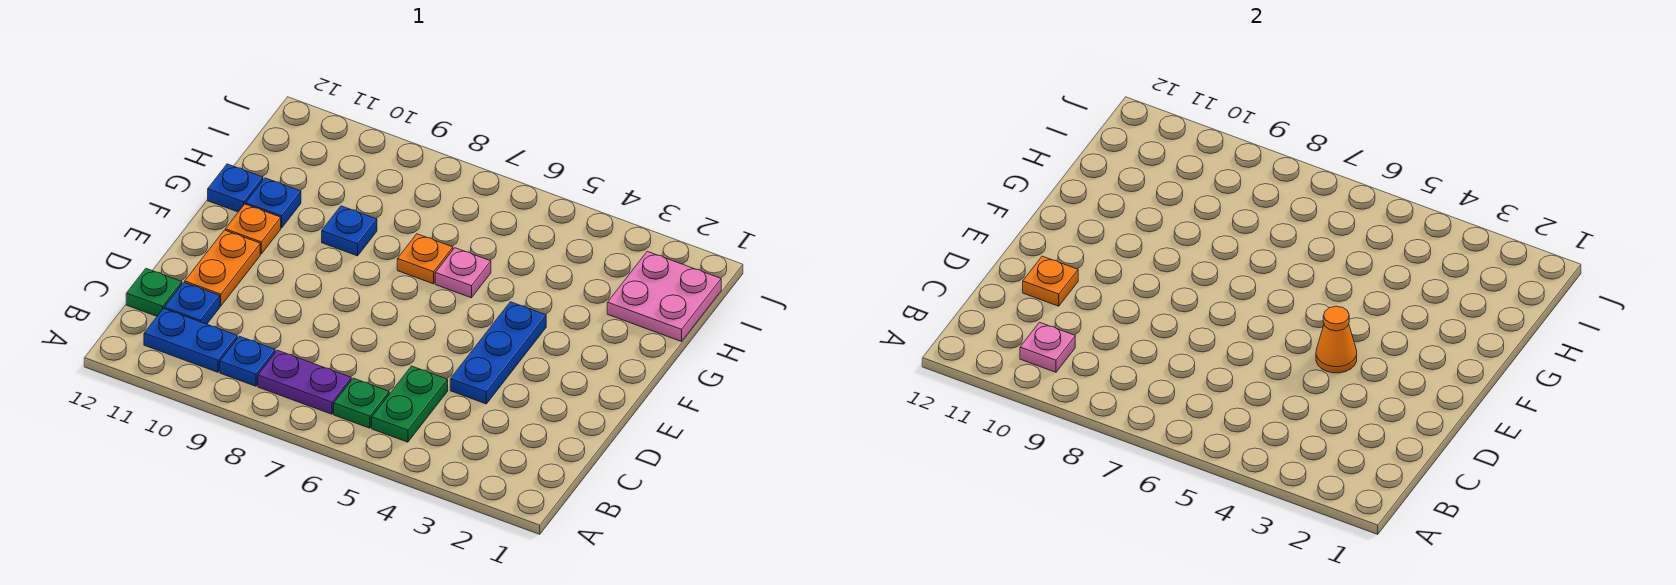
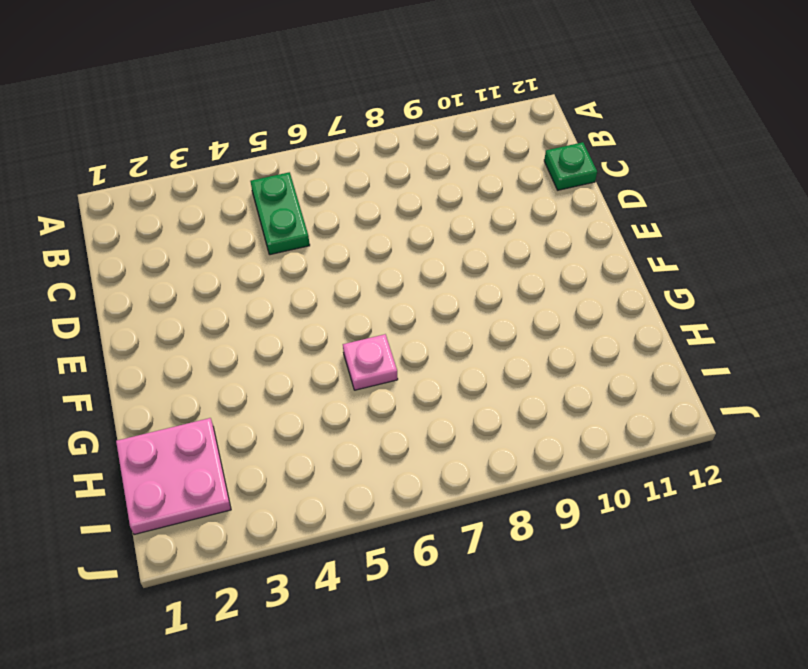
none -> green plate B6 level 1
none -> purple plate B7:B8 level 1
none -> blue plate B9 level 1

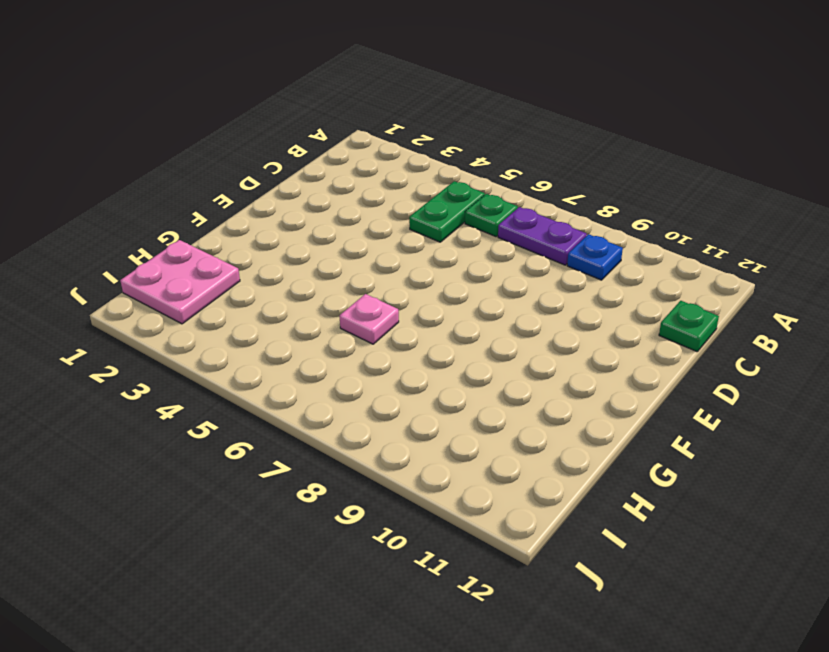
none -> blue plate B10:B11 level 1
none -> blue plate C11 level 1
none -> blue plate D4:F4 level 1

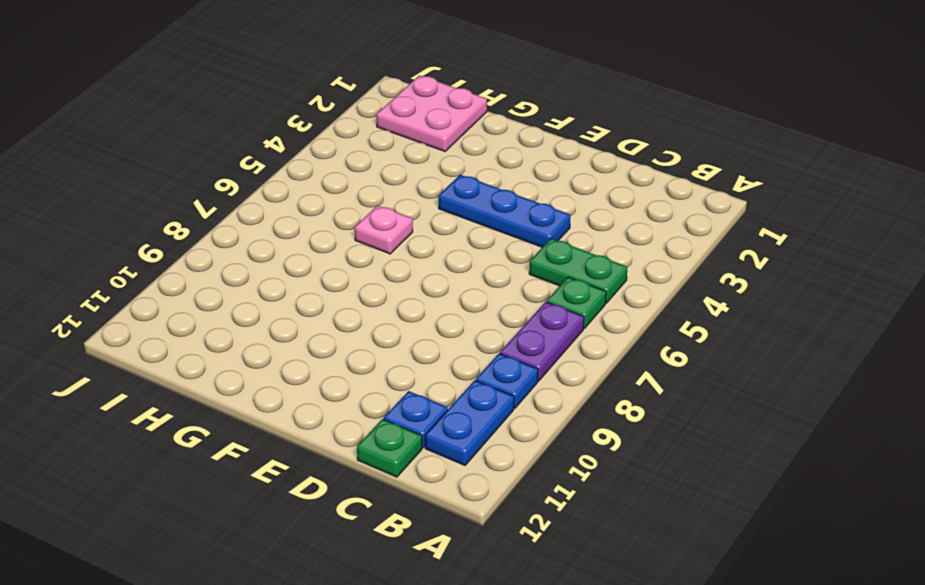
none -> orange plate D11:E11 level 1
none -> orange plate F11 level 1
none -> orange plate G7 level 1

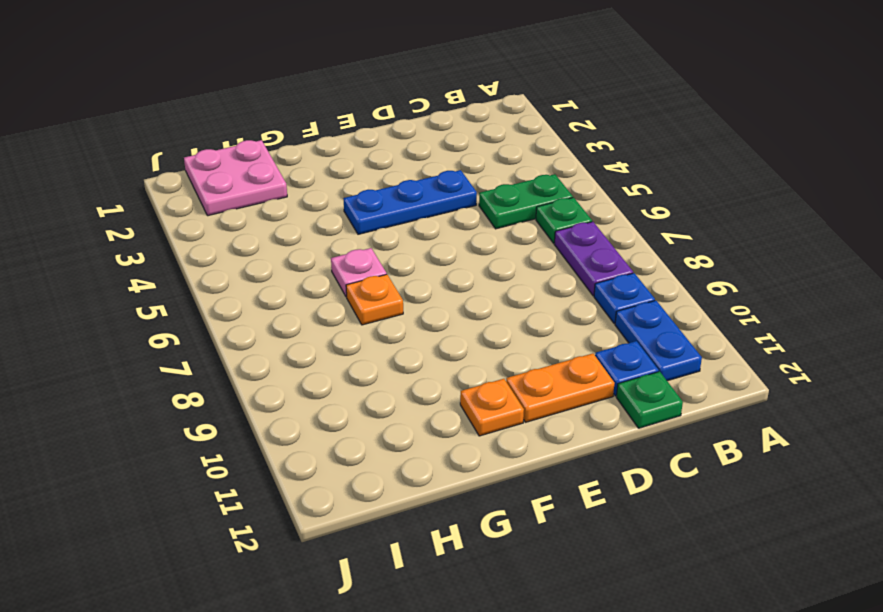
none -> blue plate G9 level 1
none -> blue plate G11 level 1
none -> blue plate G12 level 1

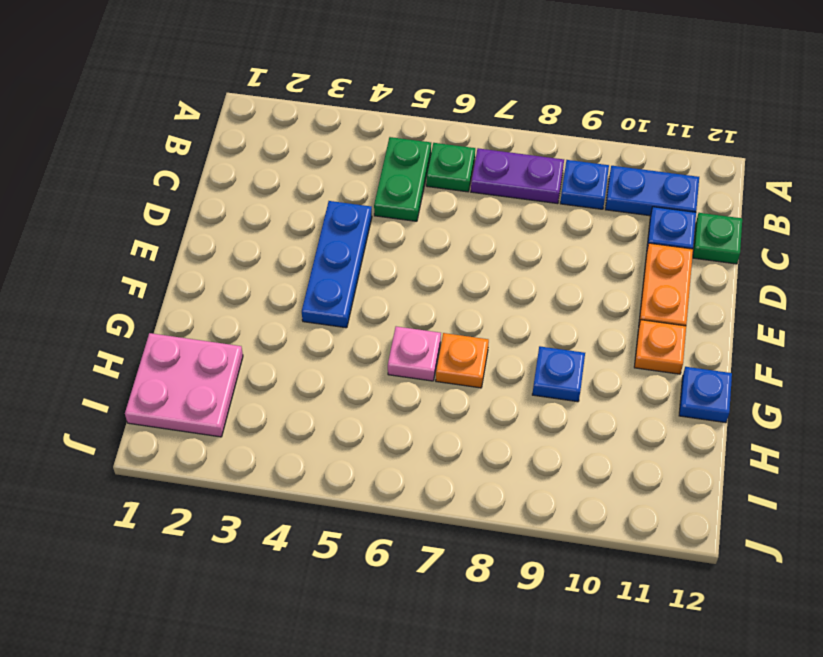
none -> blue plate G11 level 1
none -> pink plate B10 level 2
none -> orange plate D11 level 2

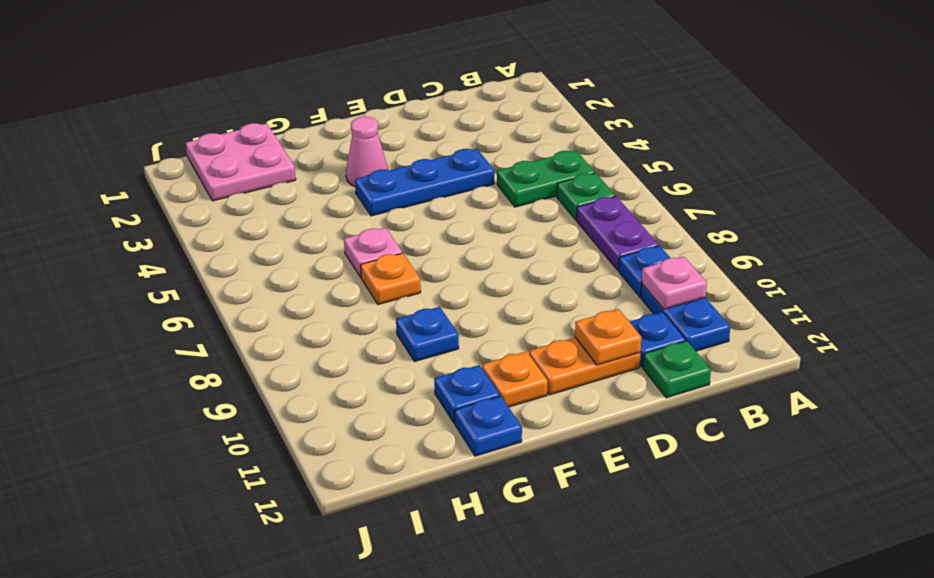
pink cone F3 level 1 -> none
none -> orange cone E4 level 2

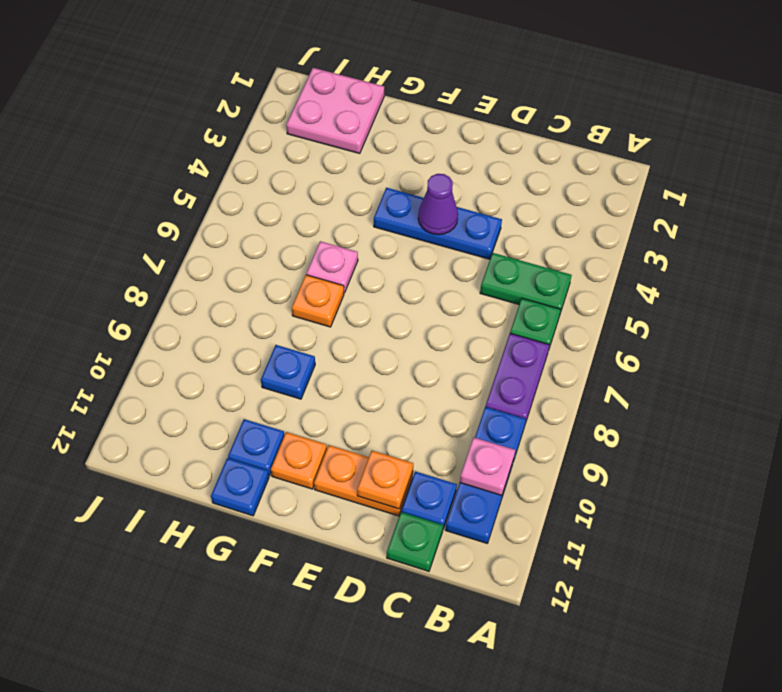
purple cone E4 level 2 -> orange cone E4 level 2

